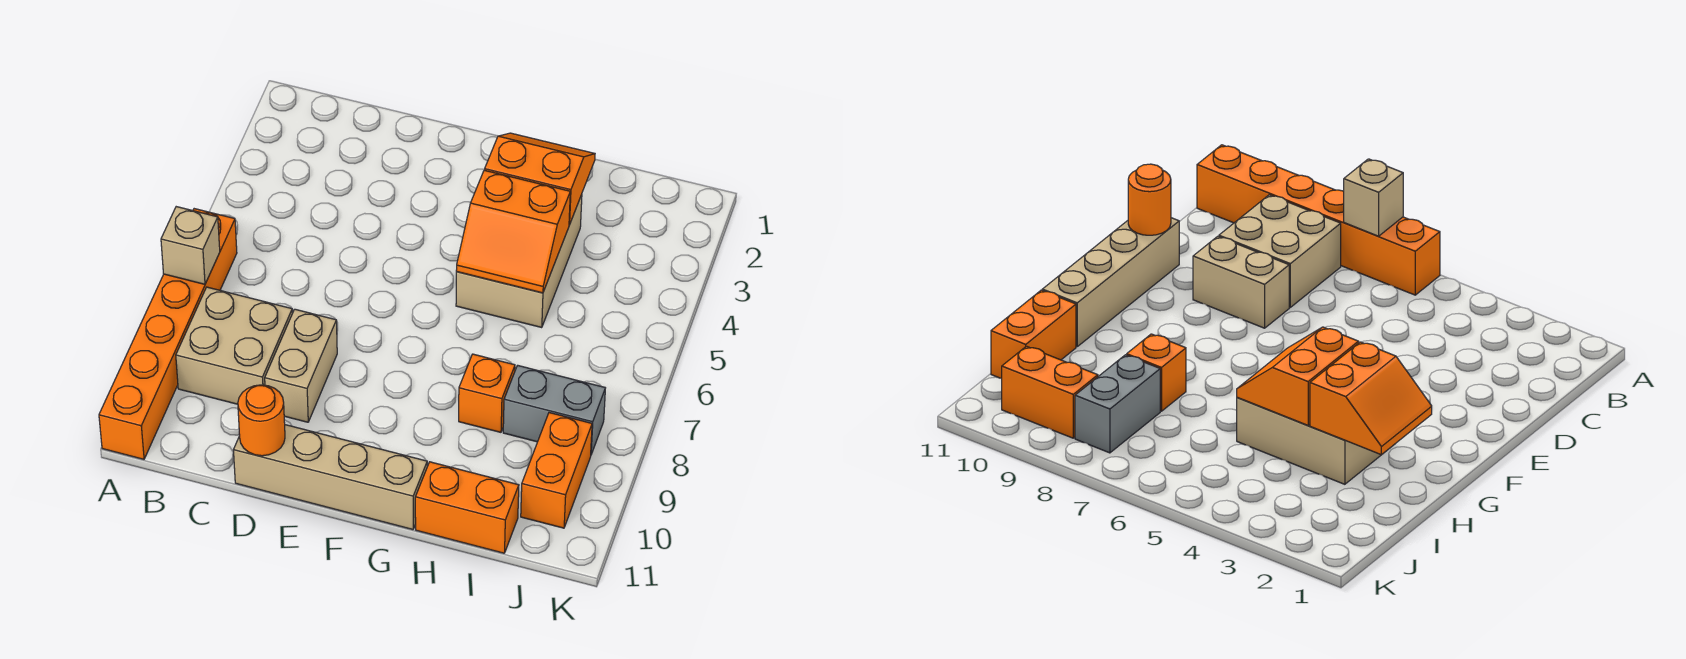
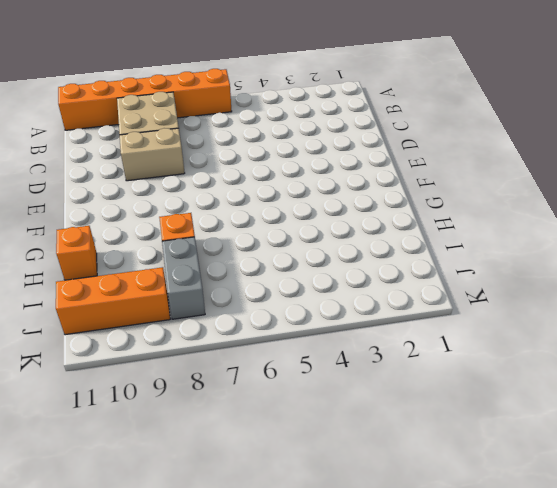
orange brick H11 level 1 -> orange brick H11:I11 level 1
orange brick J9:J11 level 1 -> orange brick J9:J10 level 1
none -> tan brick D11:G11 level 1
none -> tan brick G3:H5 level 1
none -> tan brick A7 level 2

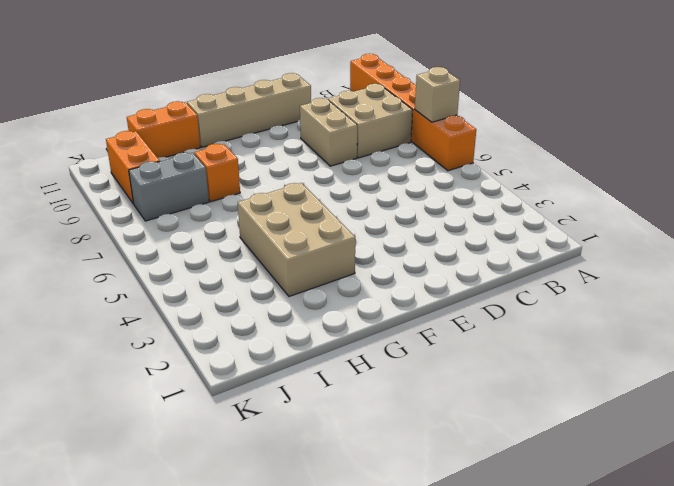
none -> orange round brick D11 level 2
none -> orange slope G2:H3 level 2 top 3
none -> orange slope G4:H5 level 2 top 4

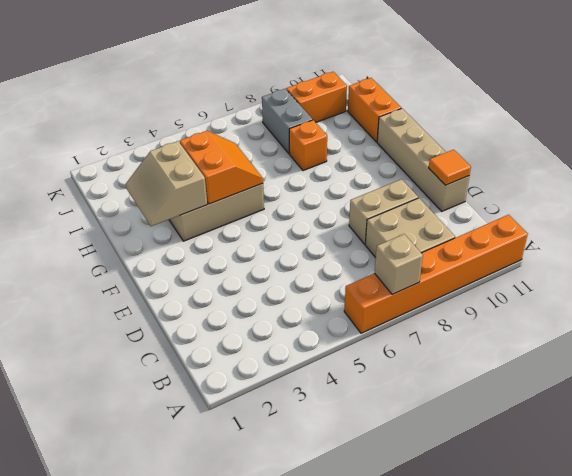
orange tile D11 level 2 -> orange round brick D11 level 2
tan slope G2:H3 level 2 top 3 -> orange slope G2:H3 level 2 top 3

